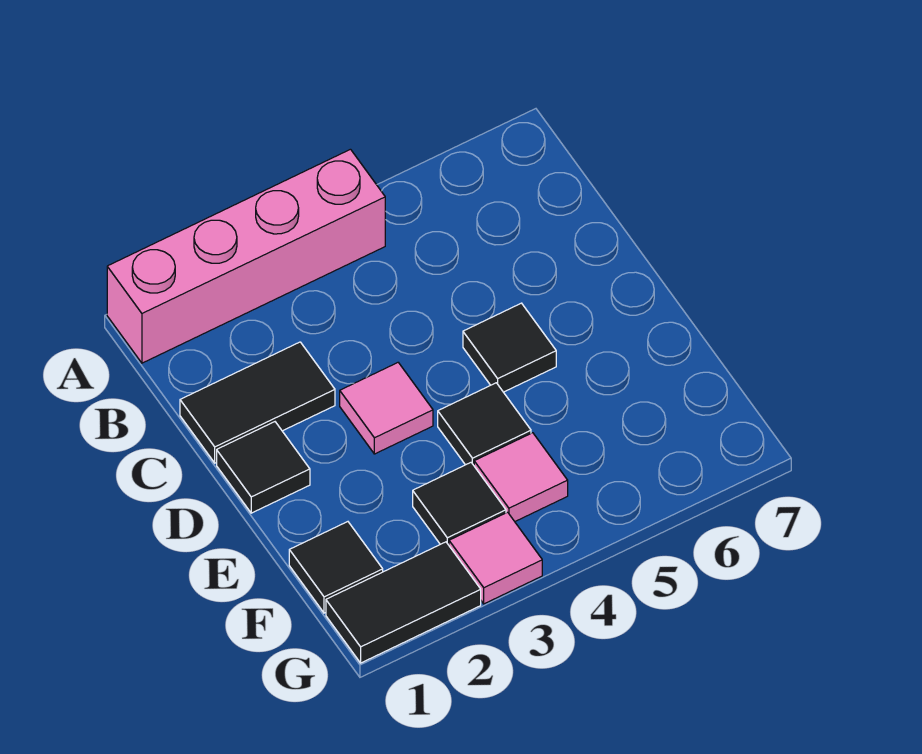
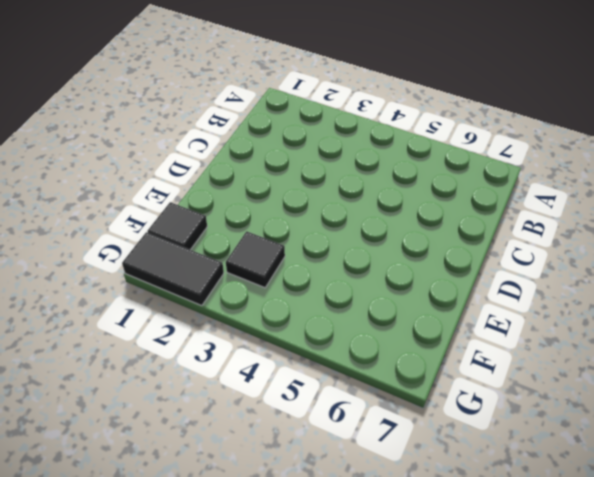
none -> pink brick A1:A4 level 1
none -> black tile C1:C2 level 1

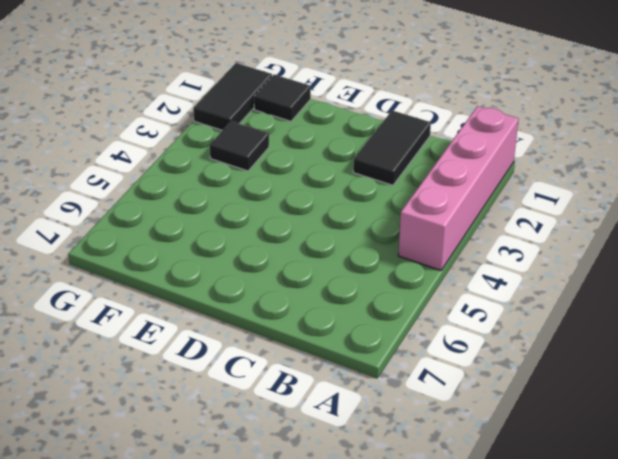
none -> black tile D1 level 1
none -> pink tile D3 level 1

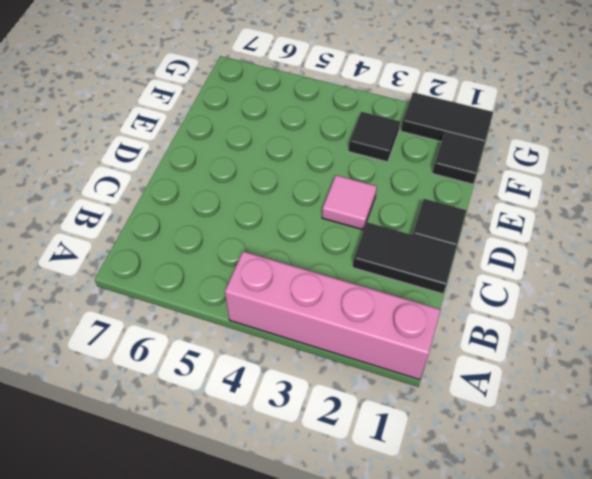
none -> black tile D5 level 1
none -> black tile E4 level 1

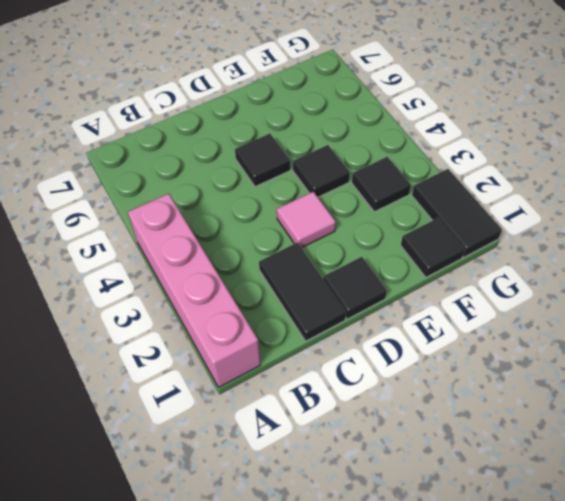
none -> pink tile F4 level 1
none -> pink tile G3 level 1

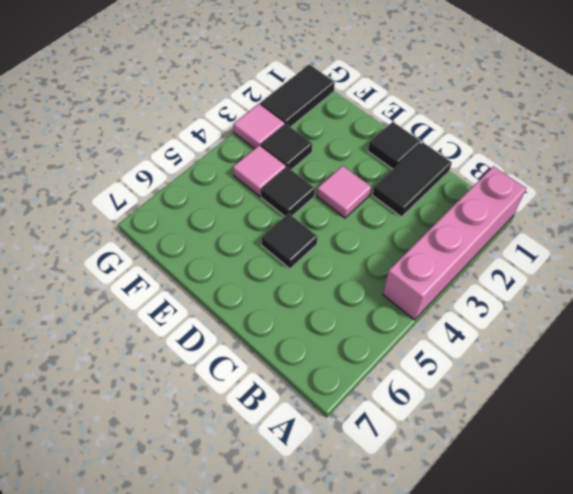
none -> black tile F1 level 1

